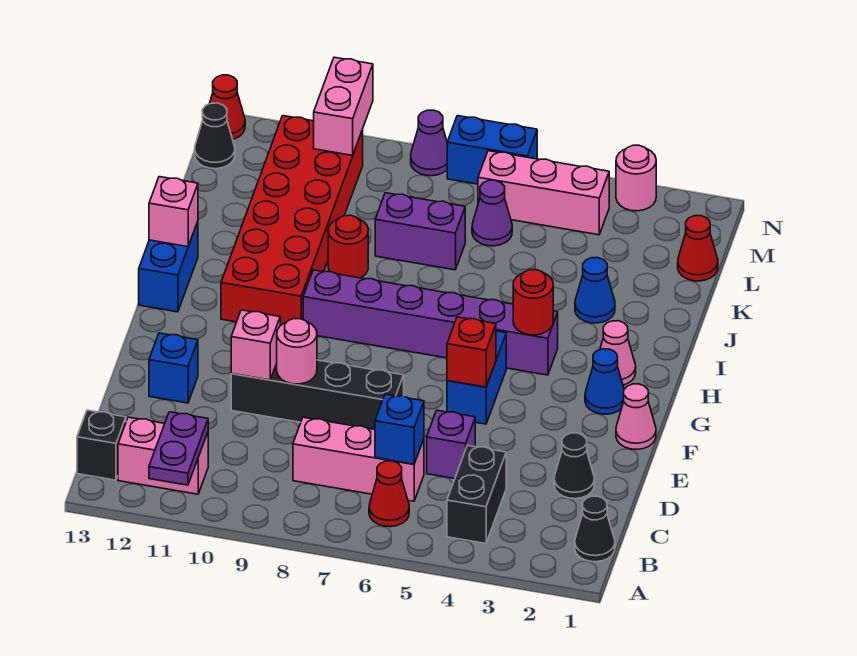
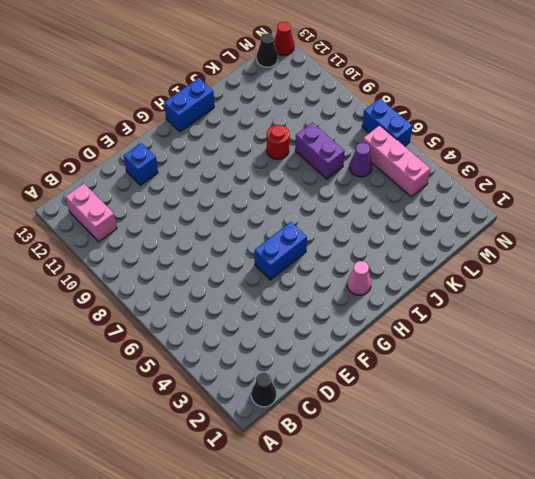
none -> black brick B4:C4 level 1
none -> red cone B6 level 1
none -> black brick B13 level 1
none -> pink brick C6:C8 level 1

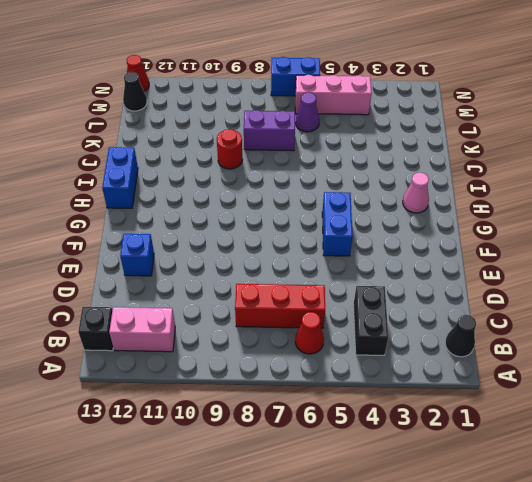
red brick C6:C8 level 1 -> pink brick C6:C8 level 1
none -> black cone D2 level 1
none -> purple brick D5 level 1
none -> black brick E7:E10 level 1
none -> pink cone F1 level 1

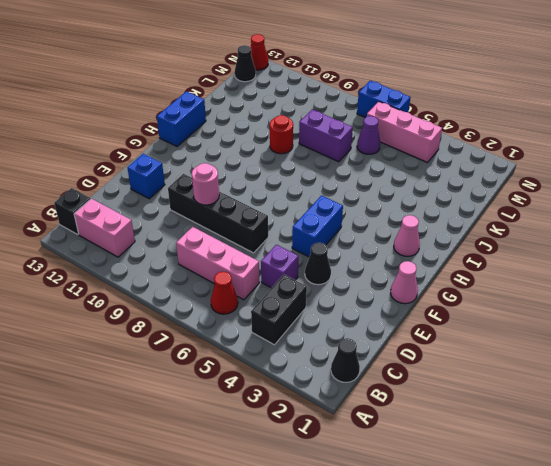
black cone E4 level 1 -> black cone D2 level 1
none -> blue cone G2 level 1
none -> purple brick H4:H9 level 1
none -> red brick H10:M11 level 1
none -> blue cone J3 level 1

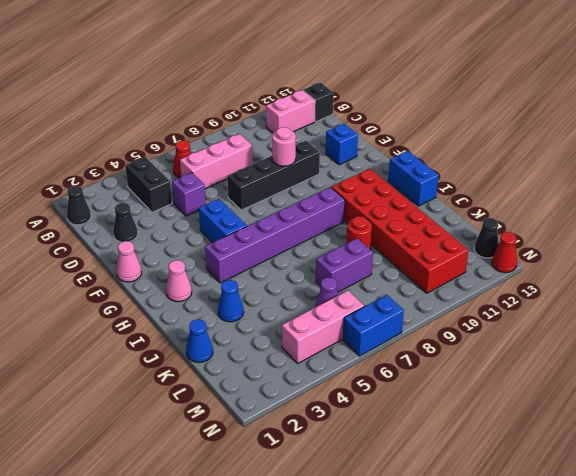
blue cone K1 level 1 -> blue cone G2 level 1
none -> red cone L1 level 1
none -> pink round brick N3 level 1
none -> purple cone N8 level 1
none -> purple plate A11:B11 level 2

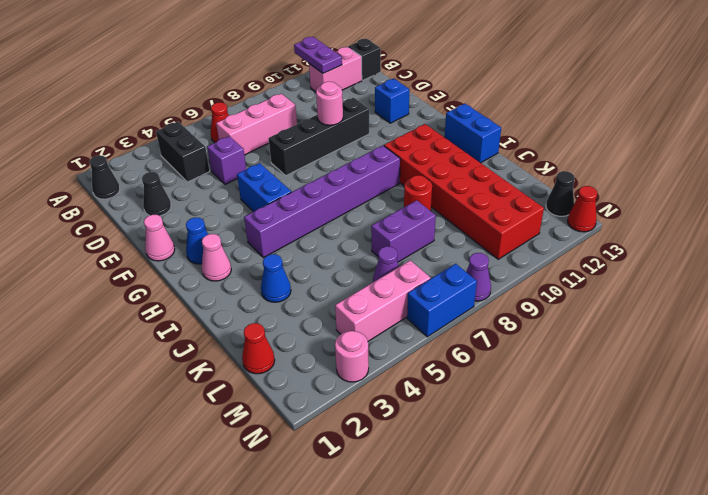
none -> blue brick C6 level 2
none -> pink brick E10 level 2
none -> red brick F5 level 2
none -> red round brick H4 level 2

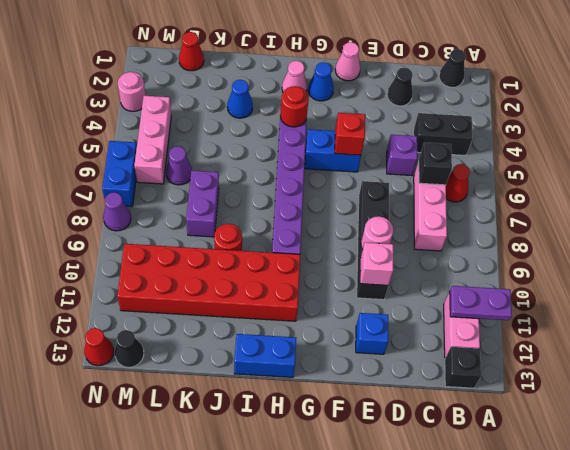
black brick C6 level 2 -> blue brick C6 level 2
none -> pink brick I13 level 2
none -> pink brick M10:N10 level 2

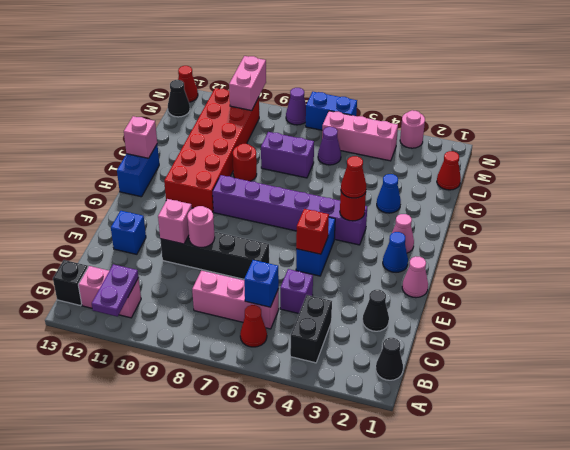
red cone H4 level 3 -> none

